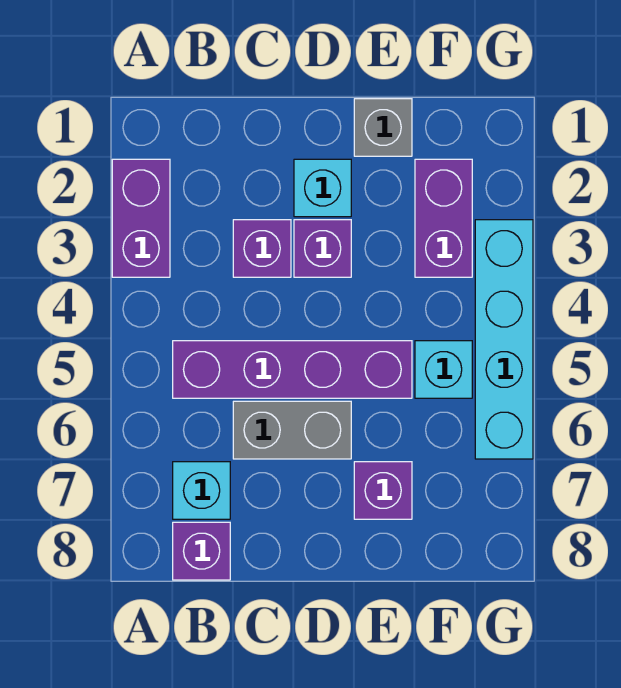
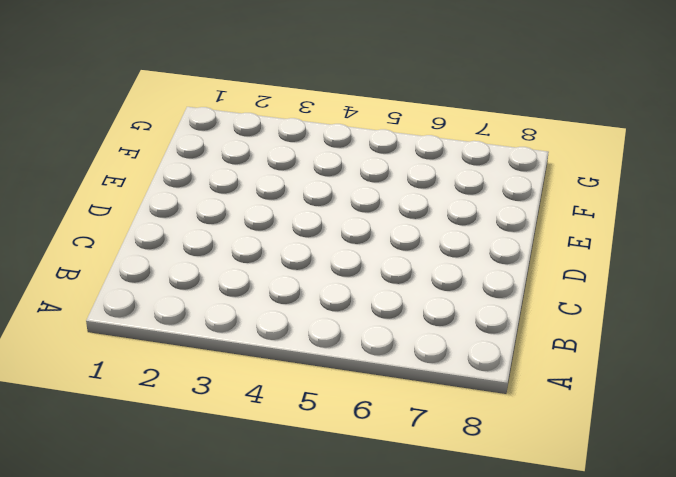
none -> purple brick A2:A3 level 1
none -> purple brick B5:E5 level 1
none -> cyan brick B7 level 1

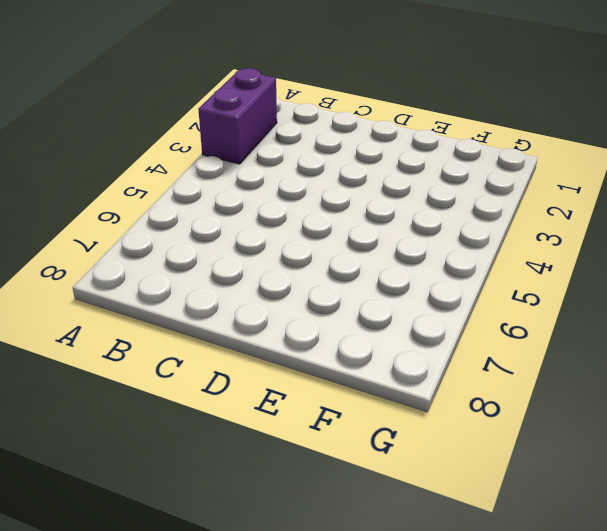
none -> purple brick B5:E5 level 1
none -> cyan brick B7 level 1
none -> purple brick B8 level 1

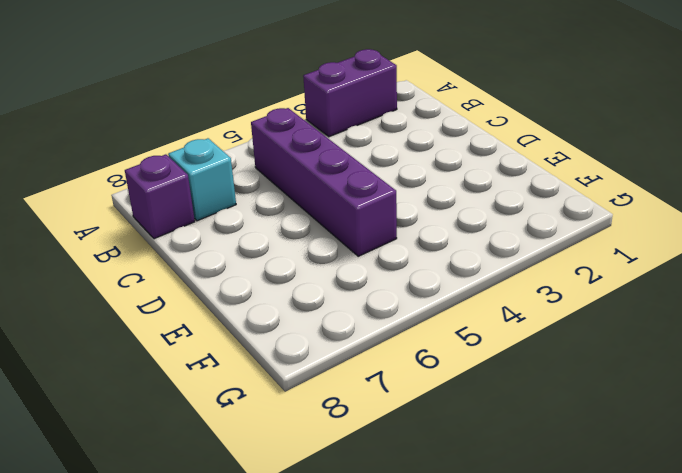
none -> purple brick C3 level 1
none -> grey brick C6:D6 level 1
none -> cyan brick D2 level 1

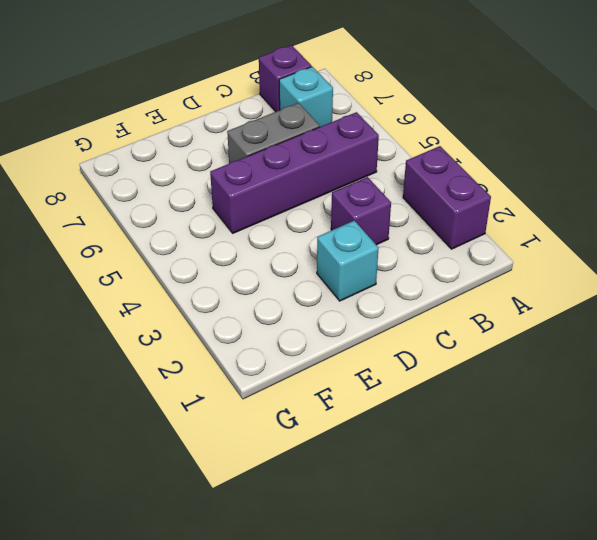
none -> purple brick D3 level 1
none -> grey brick E1 level 1
none -> purple brick E7 level 1

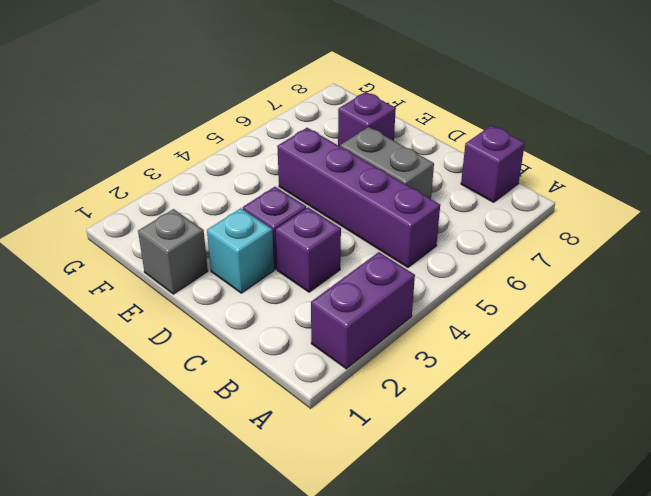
none -> cyan brick B7 level 1
none -> purple brick F2:F3 level 1
none -> cyan brick F5 level 1

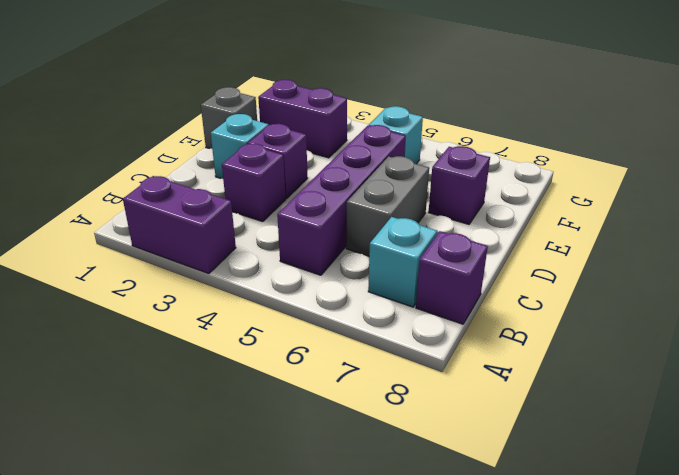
none -> cyan brick G3:G6 level 1

